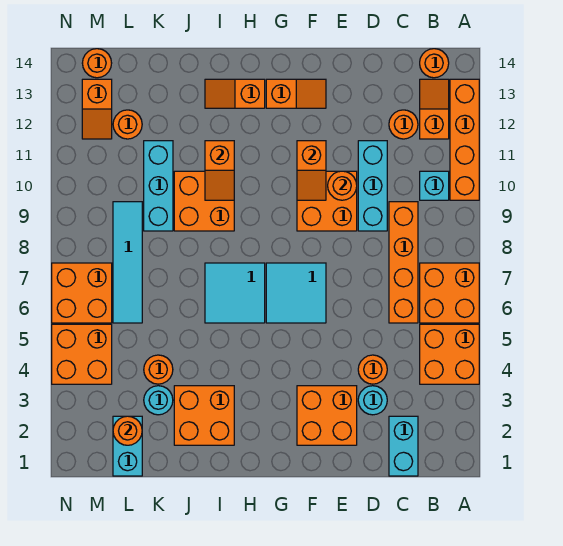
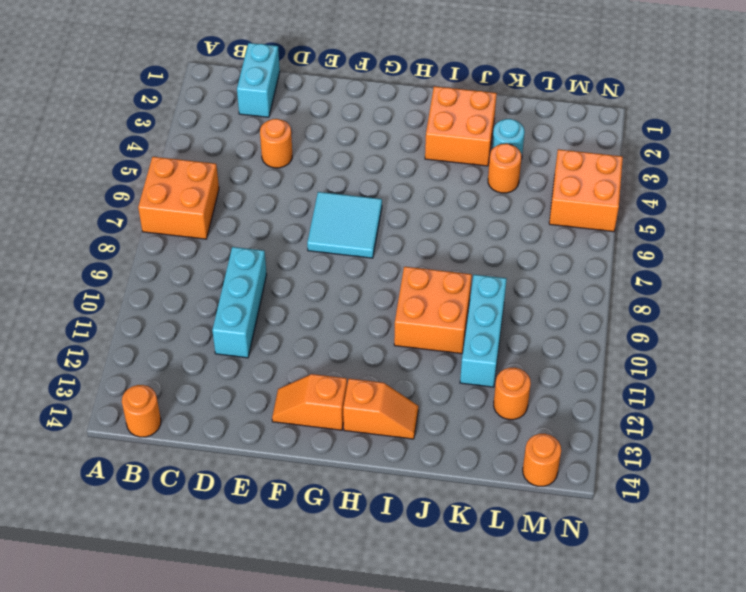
none -> orange brick A4:B5 level 1
none -> orange brick A10:A13 level 1
none -> cyan brick B10 level 1
none -> orange slope B12:B13 level 1 top 12

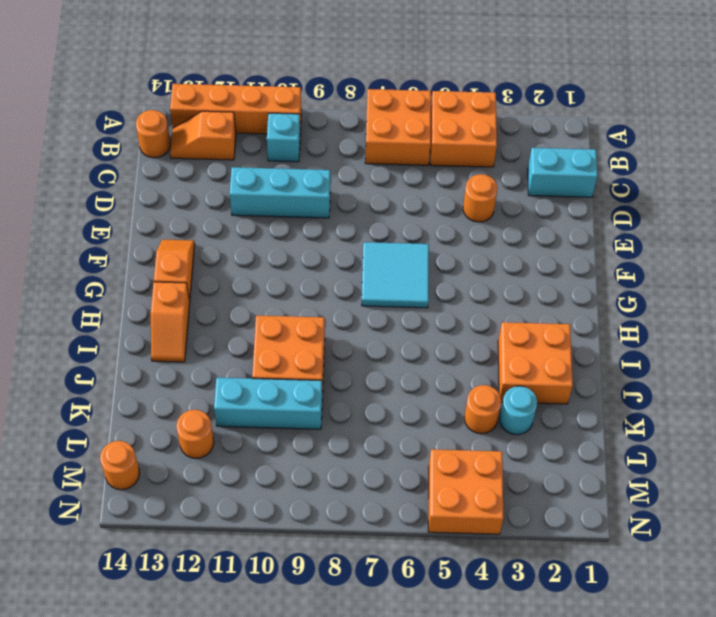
none -> orange brick C6:C9 level 1
none -> orange round brick C12 level 1
none -> cyan round brick D3 level 1
none -> orange brick E2:F3 level 1

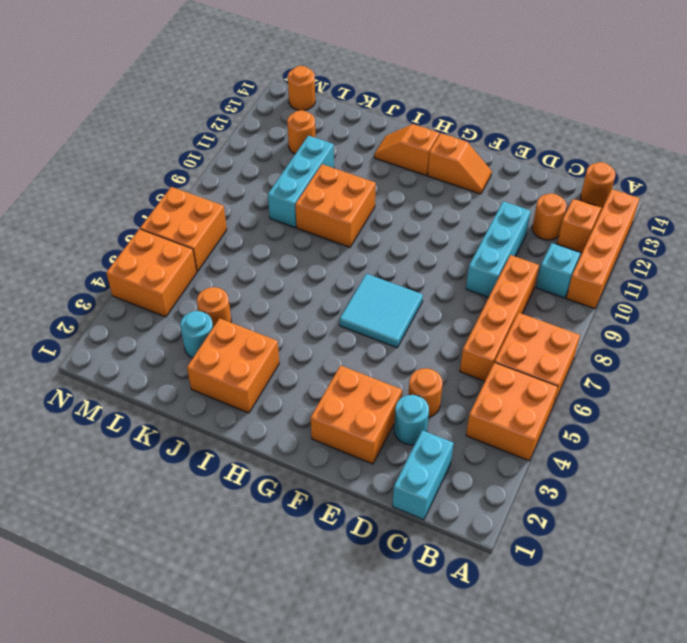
none -> orange brick E9:F10 level 1
none -> cyan tile H6:I7 level 1
none -> cyan brick L1:L2 level 1
none -> cyan tile L6:L9 level 1

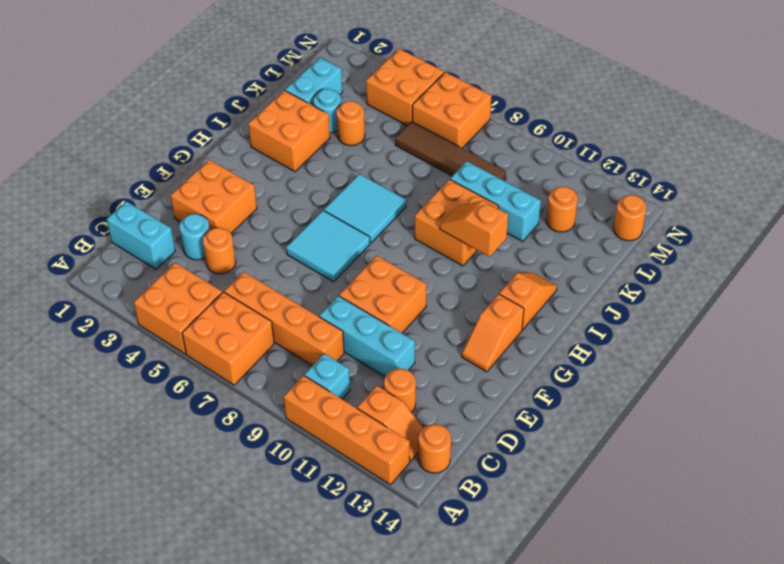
cyan brick K2:L2 level 1 -> cyan brick L1:L2 level 1
brown tile L6:L9 level 1 -> cyan tile L6:L9 level 1
none -> orange slope M12:M13 level 1 top 13
none -> orange round brick E10 level 2
none -> orange slope F10:F11 level 2 top 11
none -> orange round brick L2 level 2

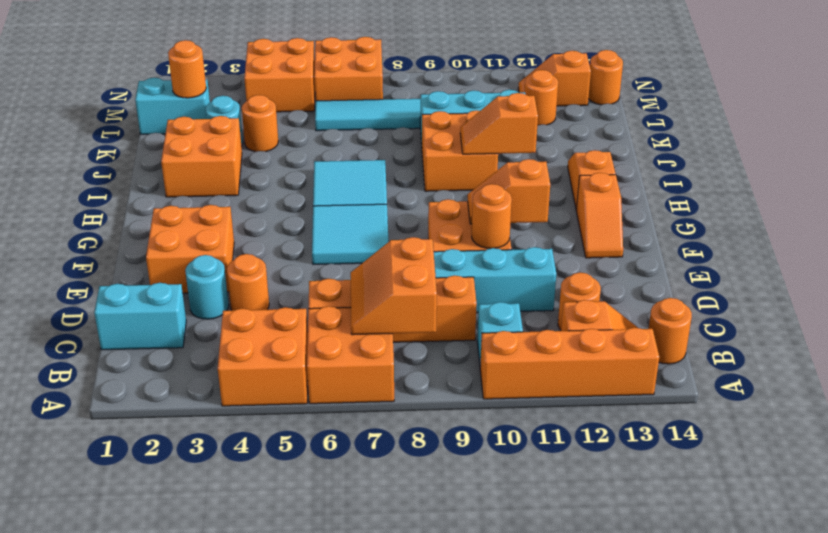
orange slope B7:C8 level 2 top 8 -> none

